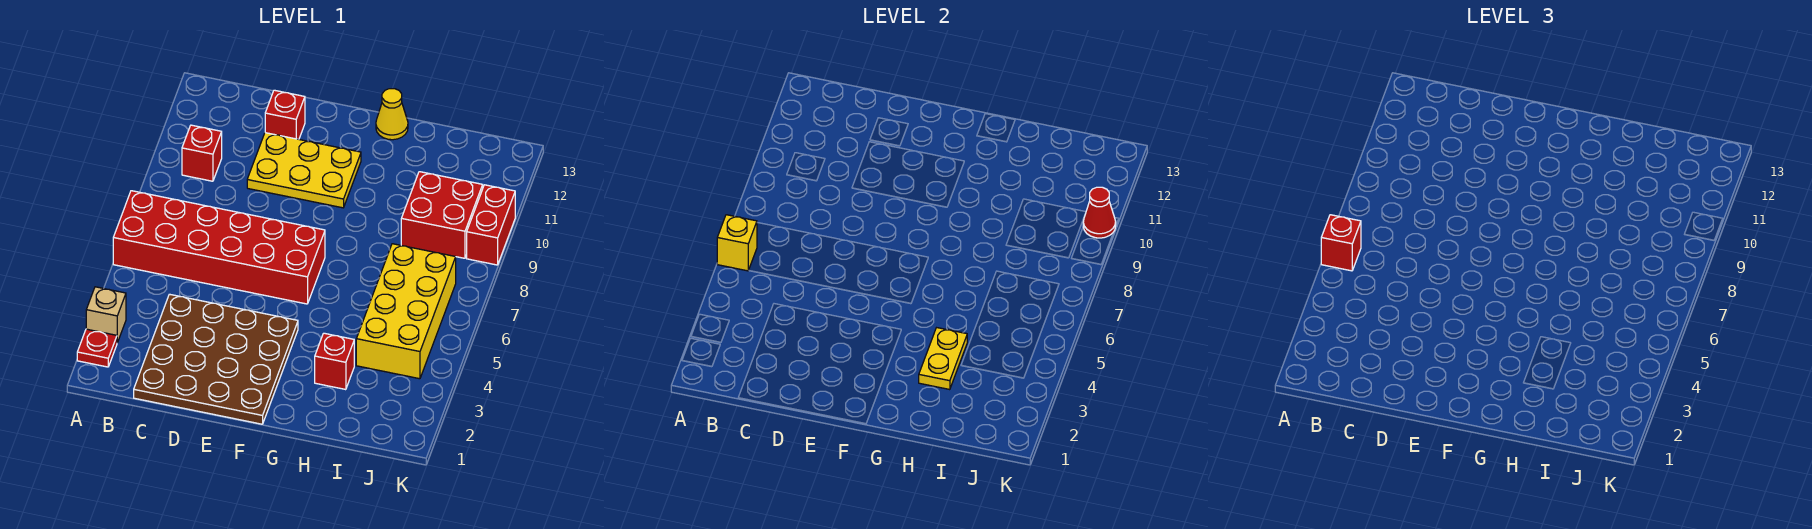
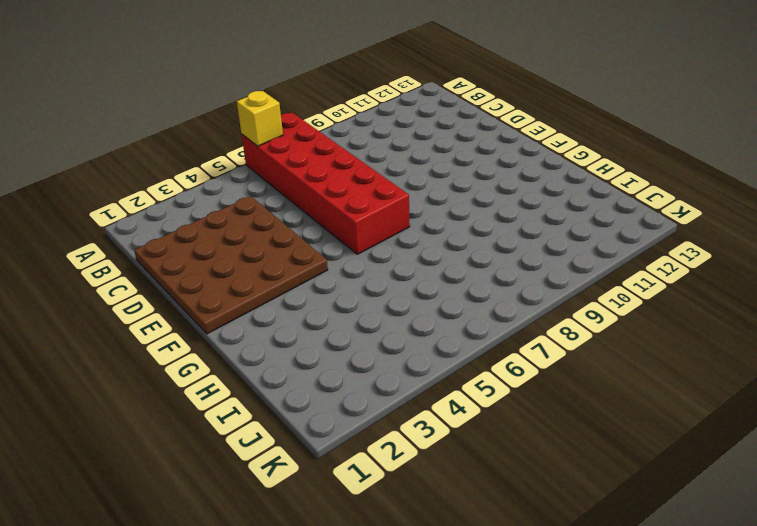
none -> red plate A2 level 1
none -> tan brick A3 level 1
none -> red brick B10 level 1

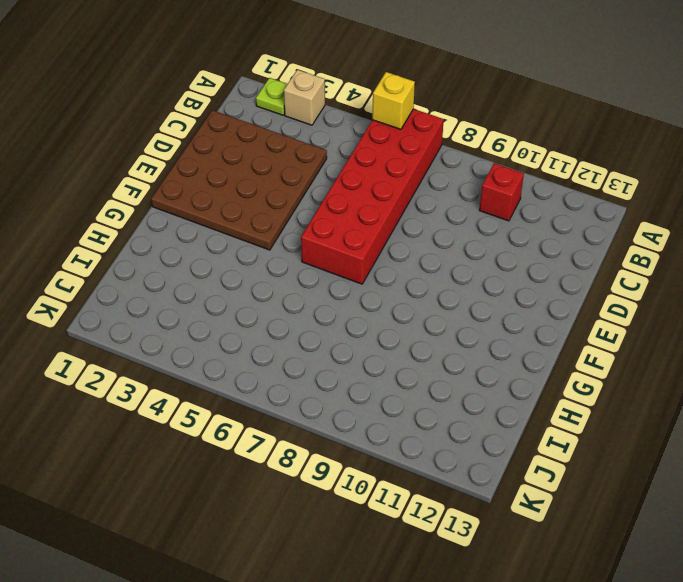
lime plate A2 level 1 -> red plate A2 level 1
none -> yellow plate D10:F11 level 1
none -> red brick D12 level 1
none -> yellow cone G13 level 1

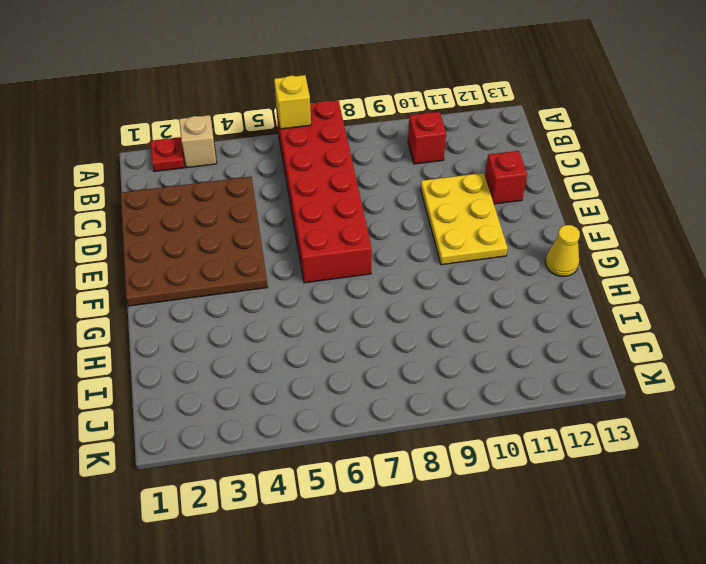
none -> red brick H3 level 1
none -> yellow brick I4:J7 level 1
none -> red brick I9:J10 level 1

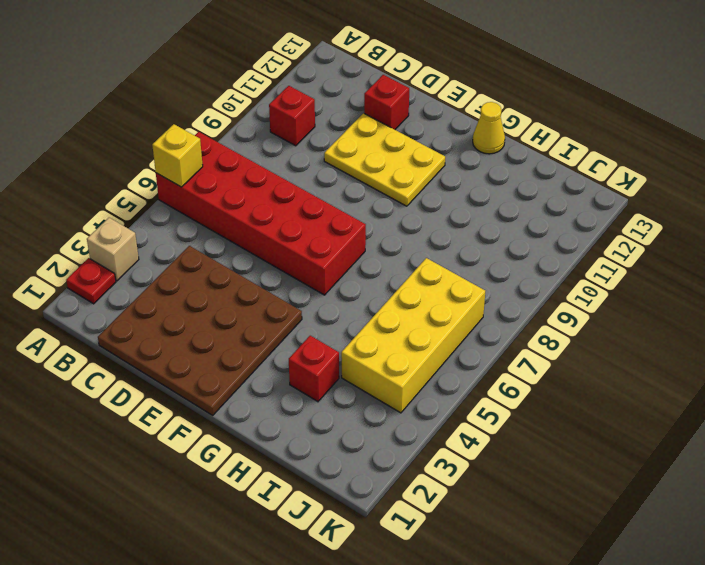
none -> red brick I9:J10 level 1
none -> red brick K9:K10 level 1
none -> yellow plate H3:H4 level 2

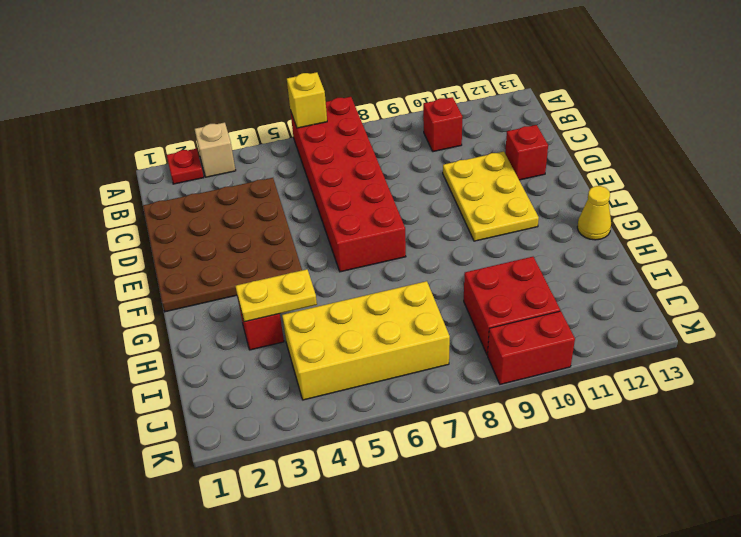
none -> red cone K10 level 2
none -> red brick A6 level 3

